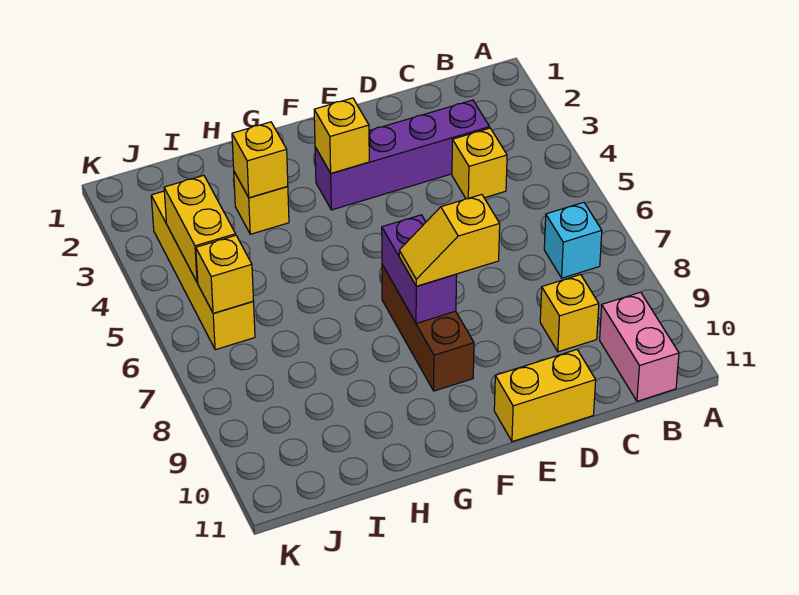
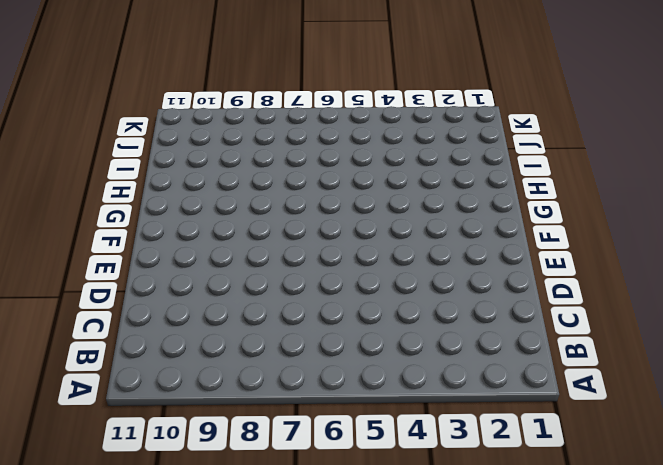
none -> cyan brick B7 level 1
none -> pink brick B10:B11 level 1
none -> purple brick C3:F3 level 1

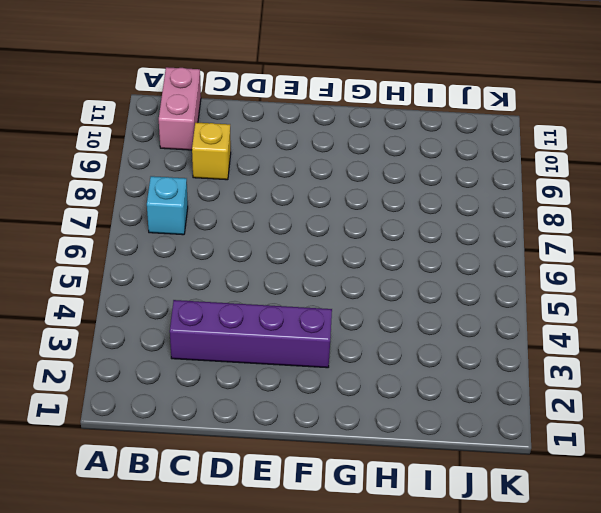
none -> yellow brick C4 level 1
none -> yellow brick D11:E11 level 1
none -> brown brick F7:F9 level 1

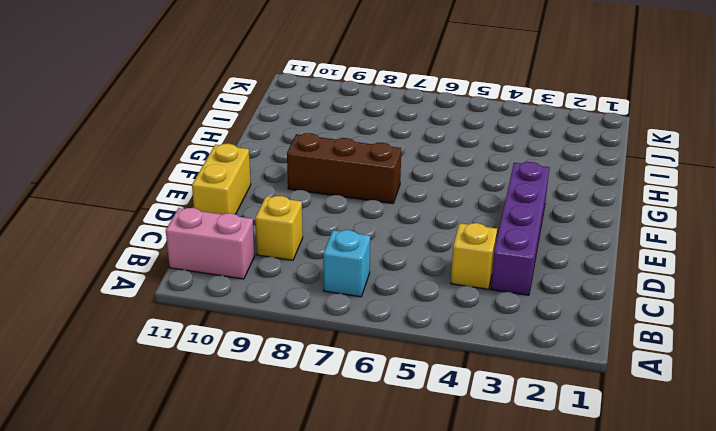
none -> yellow brick H3 level 1
none -> yellow brick J3:J6 level 1
none -> yellow brick F3 level 2

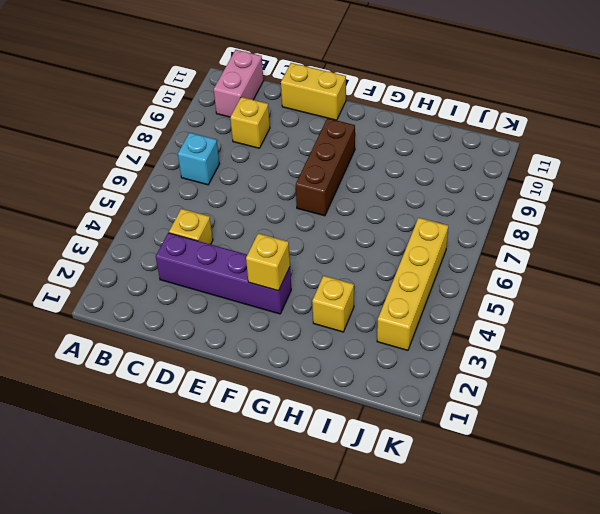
none -> purple brick F7:F8 level 2
none -> yellow brick H3 level 2
none -> yellow brick J4:J5 level 2

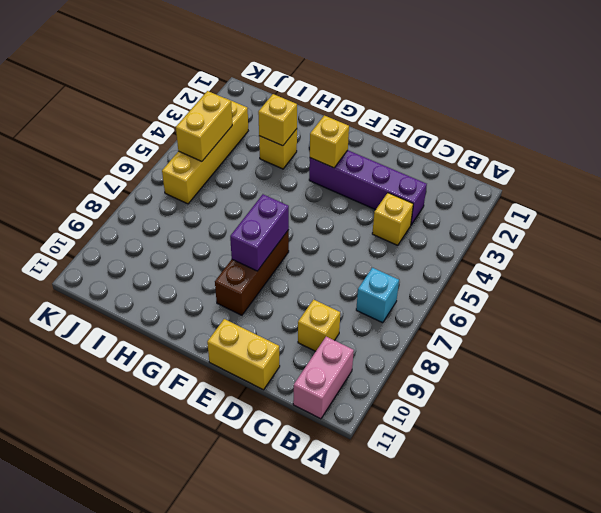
none -> yellow brick J6 level 2
none -> yellow slope E8:F8 level 3 top E

